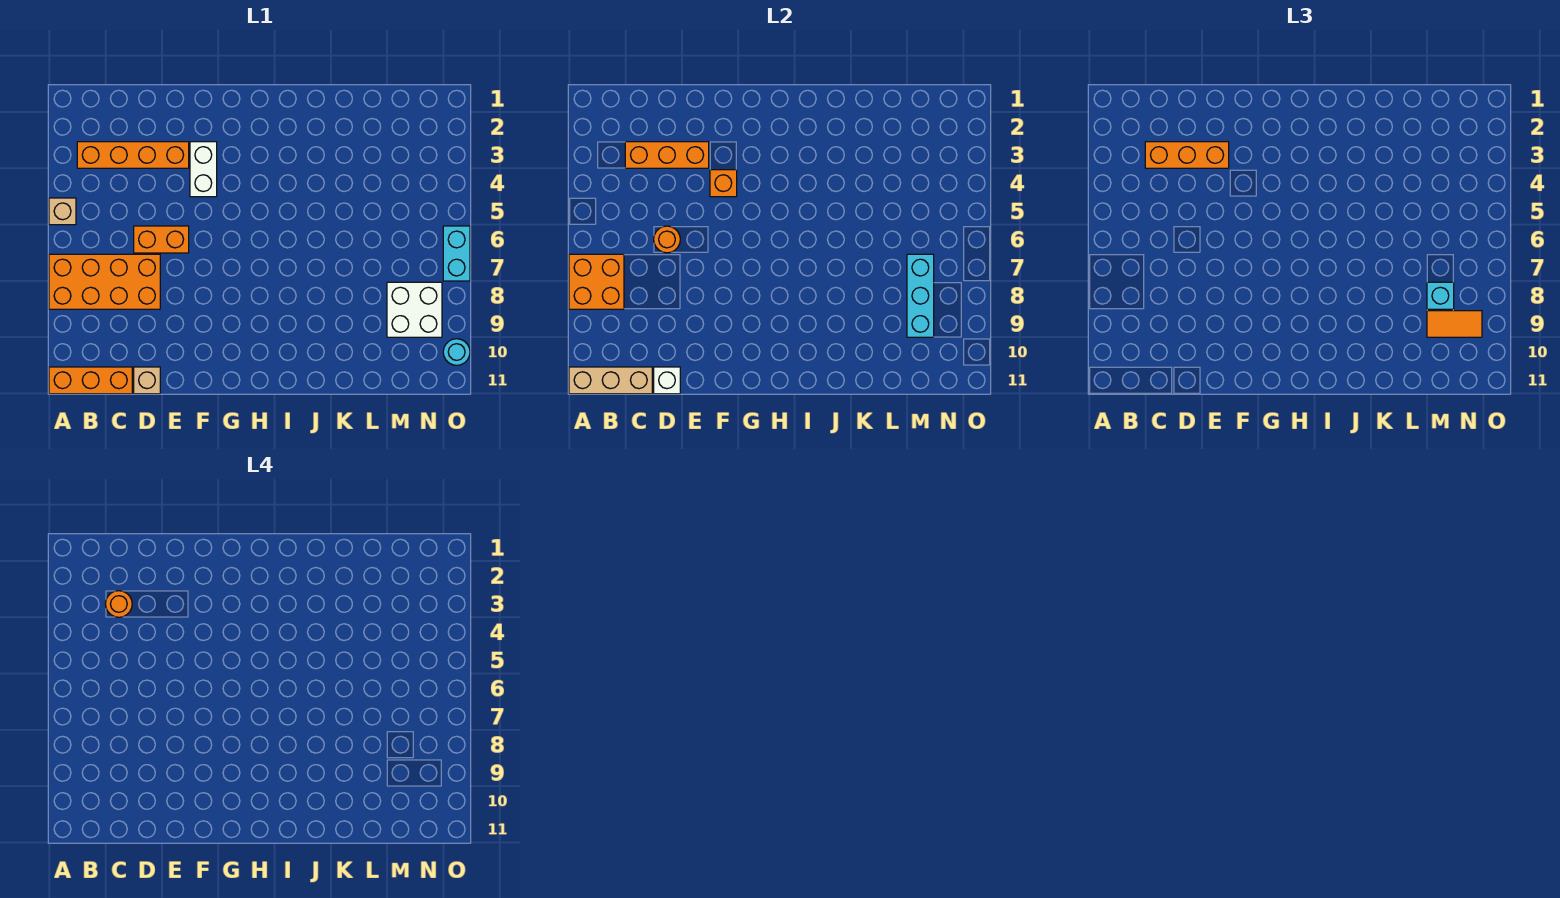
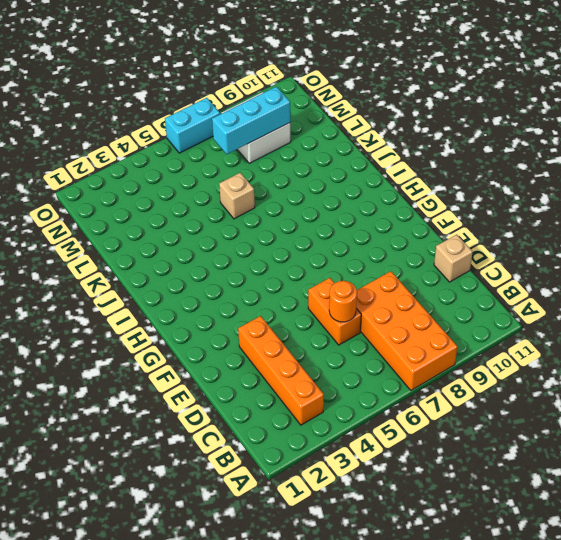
tan brick K6 level 1 -> tan brick A5 level 1
none -> orange brick A11:C11 level 1
none -> white brick F3:F4 level 1
none -> cyan round brick O10 level 1

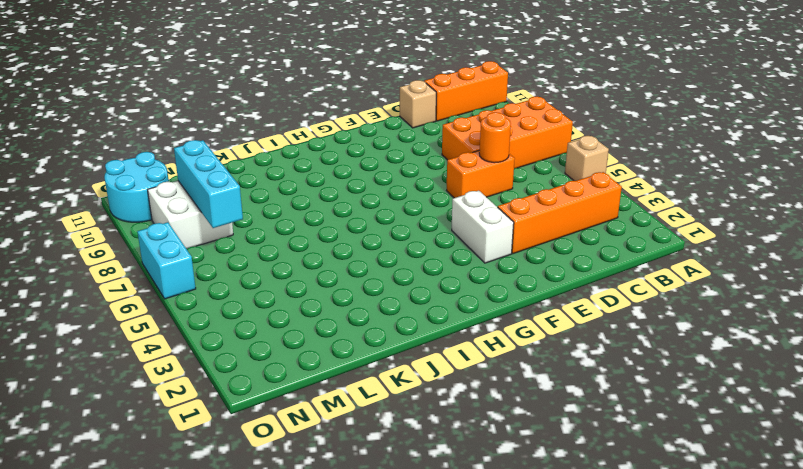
cyan round brick N10:O11 level 1 -> cyan round brick O10 level 1
none -> orange brick A7:B8 level 2
none -> tan brick A11:C11 level 2
none -> orange brick C3:E3 level 2

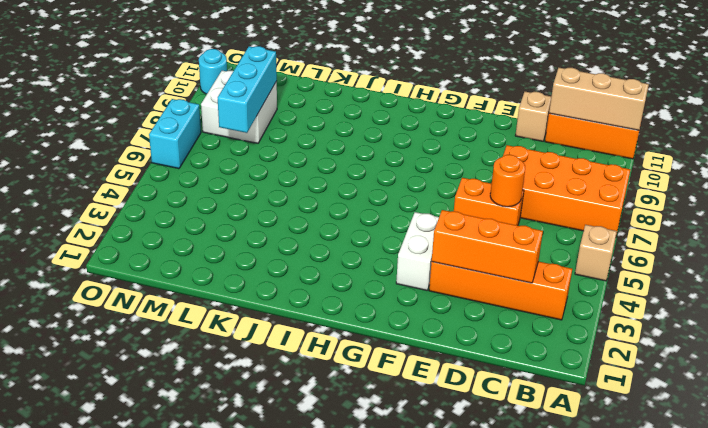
none -> orange brick A7:B8 level 2
none -> white brick D11 level 2
none -> orange brick F4 level 2

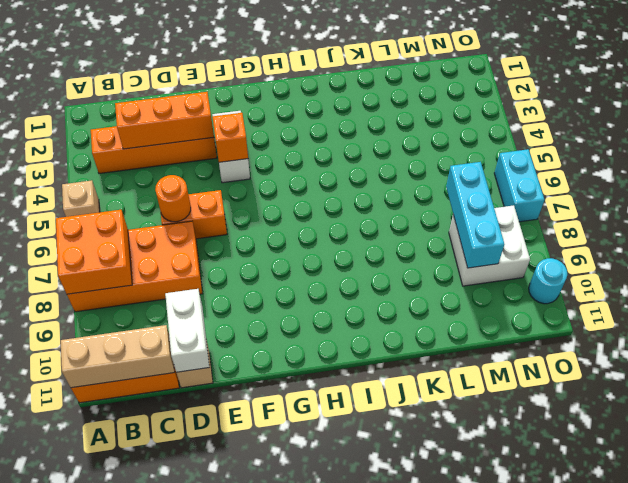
white brick D10:D11 level 2 -> white brick D11 level 2
none -> orange brick C3:E3 level 3
none -> cyan brick M8 level 3
none -> orange tile M9:N9 level 3

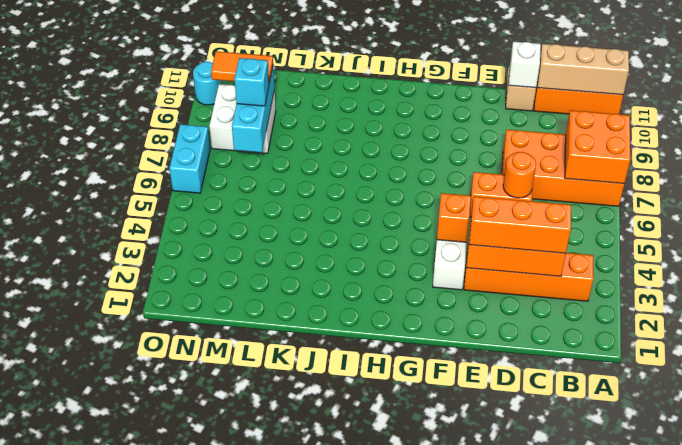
none -> tan brick A5 level 1
none -> orange round brick C3 level 4

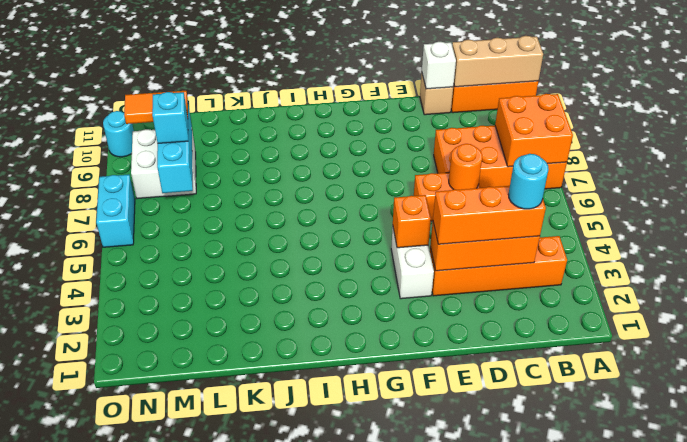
cyan round brick C3 level 4 -> orange round brick C3 level 4
none -> tan brick A5 level 1

